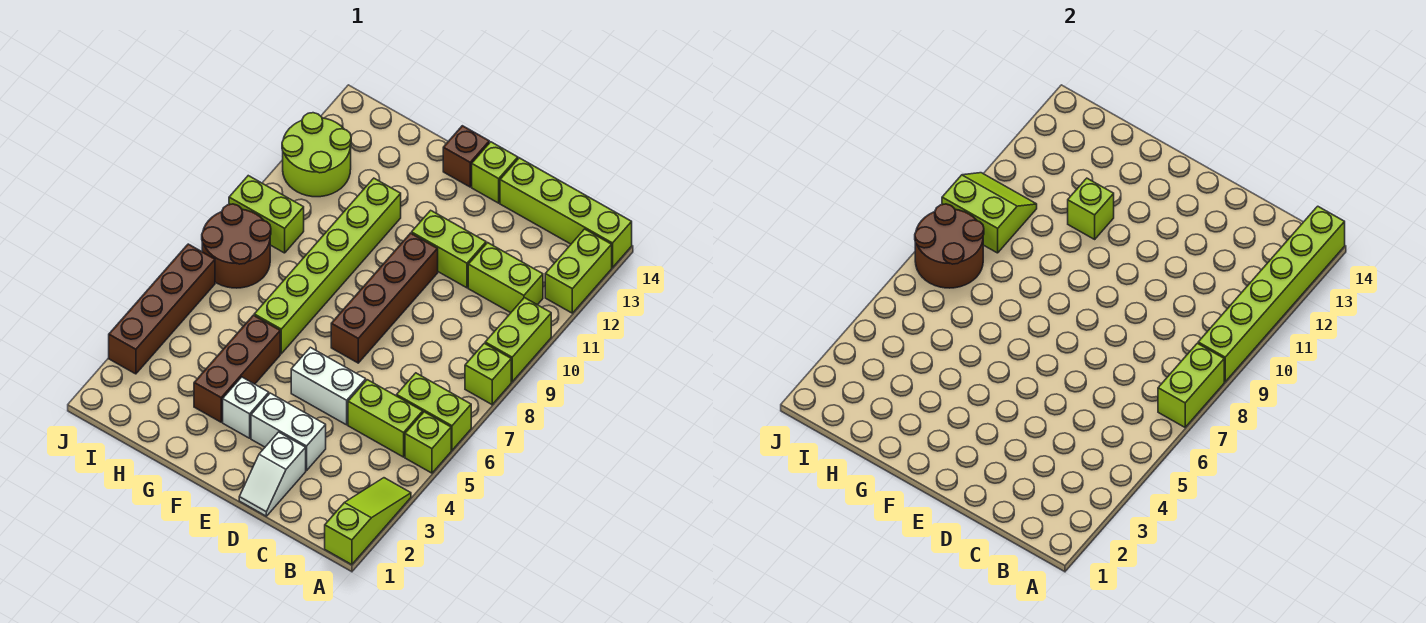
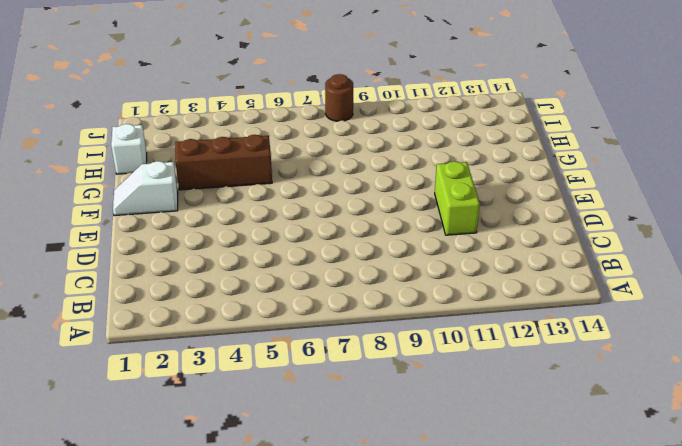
white slope F1:F2 level 1 top 2 -> white slope D1:D2 level 1 top 2
white brick H1 level 1 -> white brick F3 level 1
brown round brick J8 level 1 -> brown round brick I7:J8 level 1
none -> lime slope A1:A3 level 1 top 1
none -> lime brick A5 level 1
none -> lime brick A6:B6 level 1

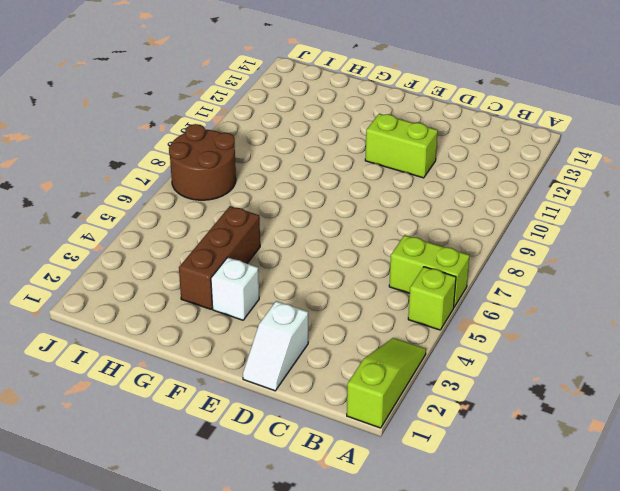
none -> lime brick A8 level 1
none -> lime brick A9:A10 level 1
none -> lime brick A12:A13 level 1

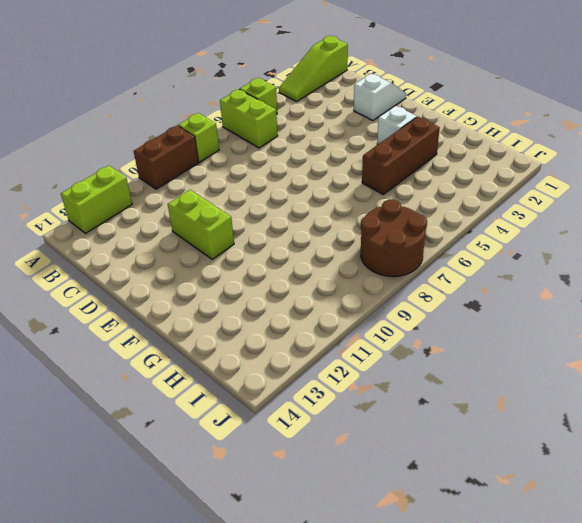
brown brick A9:A10 level 1 -> lime brick A9:A10 level 1
none -> lime brick A14:D14 level 1
none -> lime brick B5:C5 level 1
none -> lime brick B11:C11 level 1

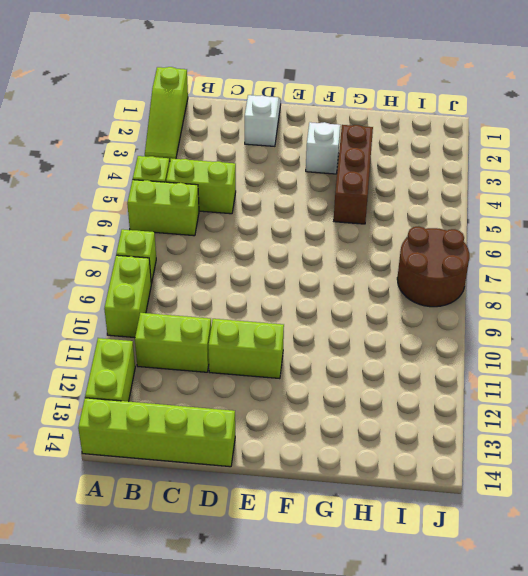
none -> white brick D3:E3 level 1
none -> white brick D5:E5 level 1
none -> brown brick E7:E10 level 1

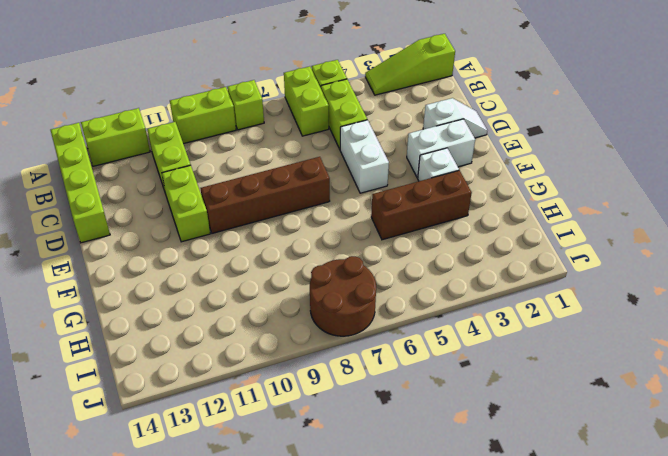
white brick E2:E3 level 1 -> white brick D3:E3 level 1
none -> lime brick E14 level 1
none -> brown brick F14 level 1
none -> lime brick G6:G11 level 1

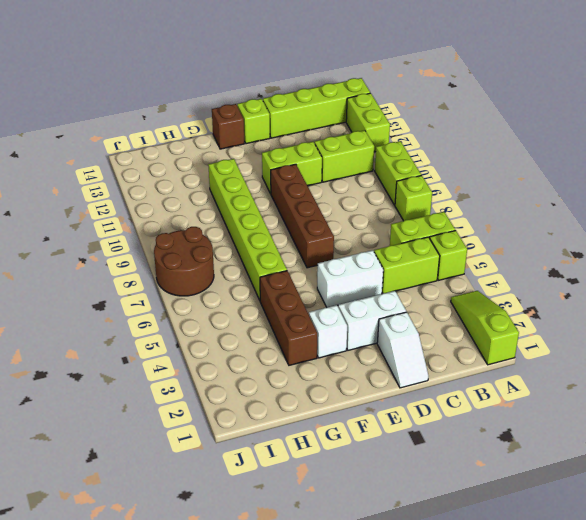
none -> lime brick I9:J9 level 1
none -> lime round brick I11:J12 level 1
none -> brown brick J3:J6 level 1

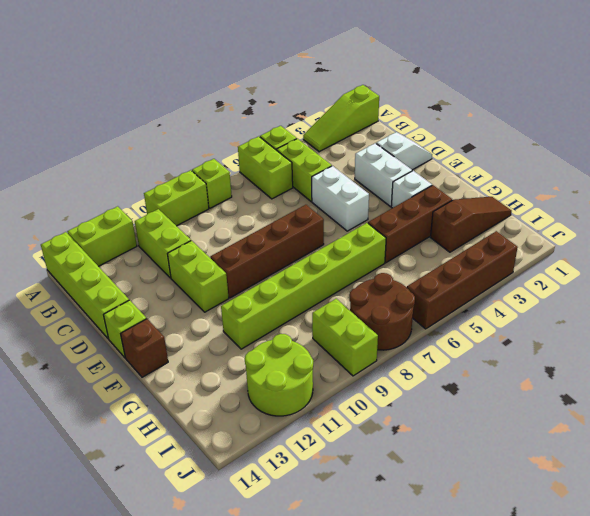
brown slope H1:H3 level 1 top 3 -> none
none -> lime brick A7:A8 level 2
none -> lime brick A9:A14 level 2
none -> lime brick G11 level 2

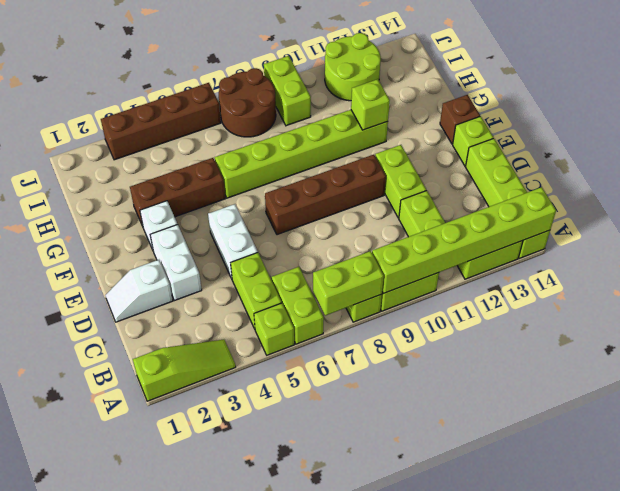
none -> brown round brick I7:J8 level 2
none -> lime slope I9:J10 level 2 top 9

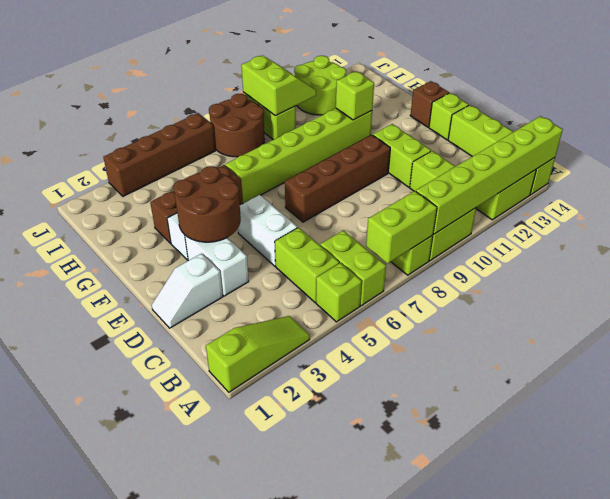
brown round brick E3:F4 level 2 -> brown round brick I7:J8 level 2

